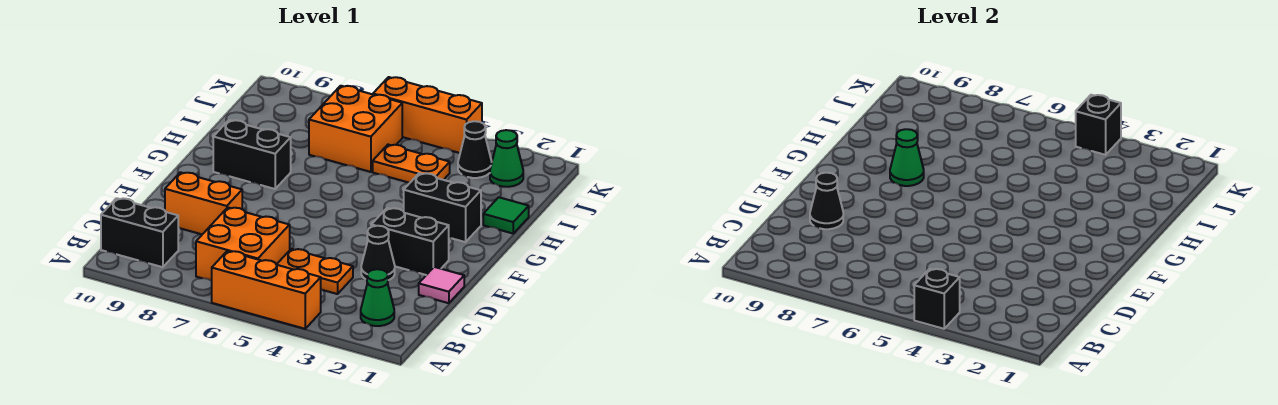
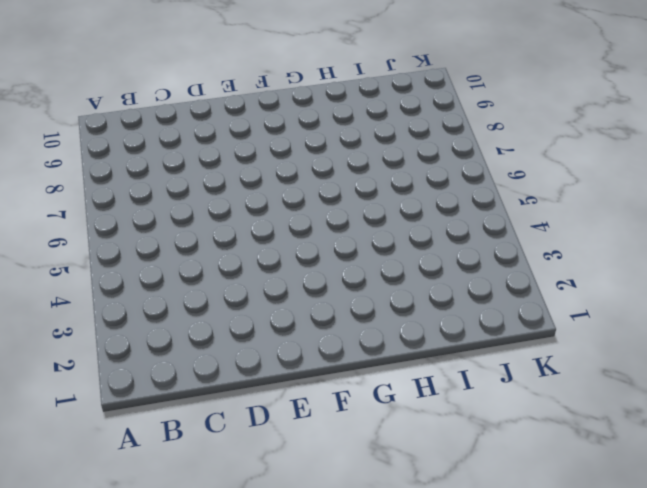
none -> orange brick A4:A6 level 1
none -> green cone B2 level 1
none -> orange brick B6:C7 level 1

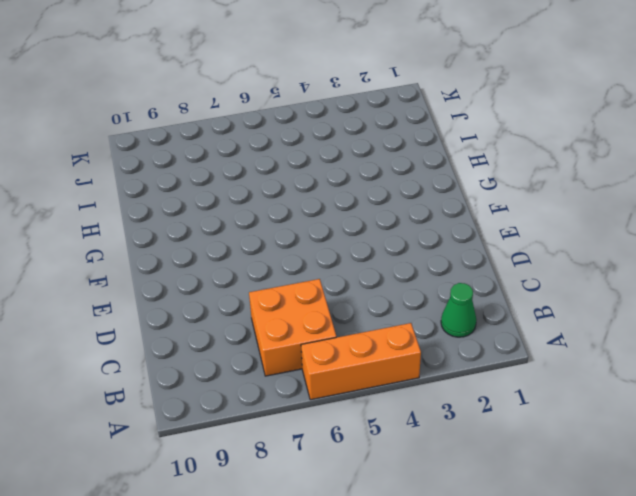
none -> black brick B9:B10 level 1
none -> orange plate C4:C5 level 1
none -> pink tile D1 level 1

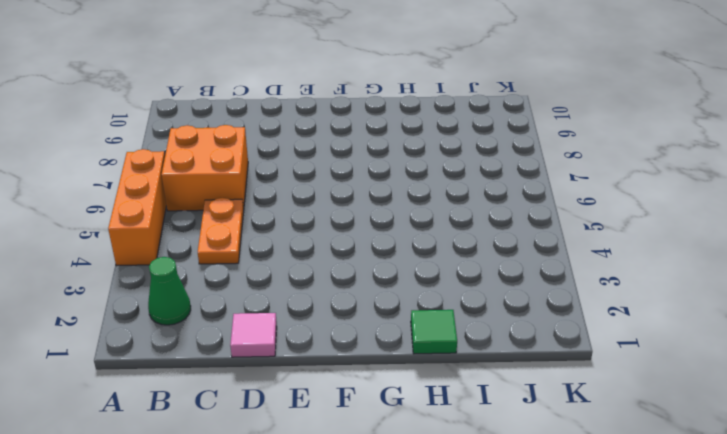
none -> black brick B9:B10 level 1
none -> black cone D3 level 1
none -> orange brick D8:D9 level 1

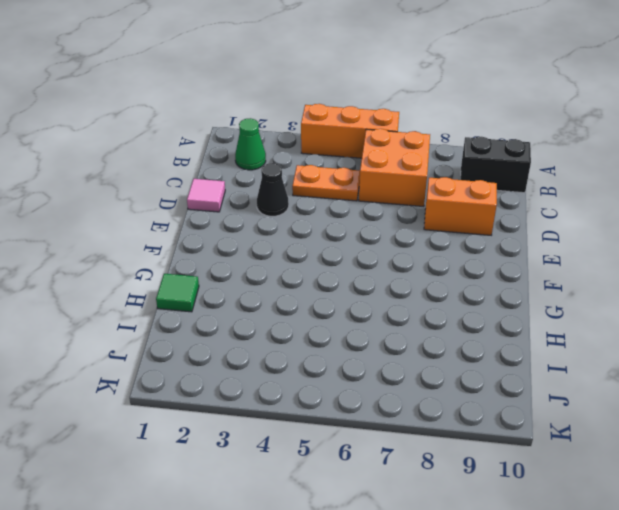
none -> black brick E2:E3 level 1
none -> black brick G2:G3 level 1
none -> black brick G8:G9 level 1

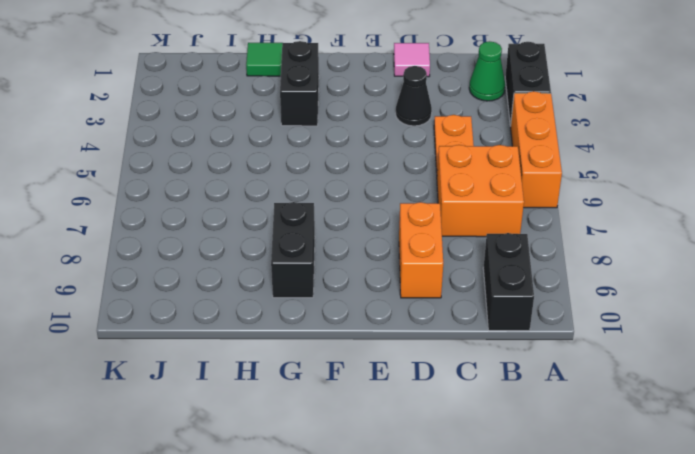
black brick A2:A3 level 1 -> black brick E2:E3 level 1
none -> orange plate I4:I5 level 1
none -> orange brick I6:J7 level 1
none -> green cone J2 level 1

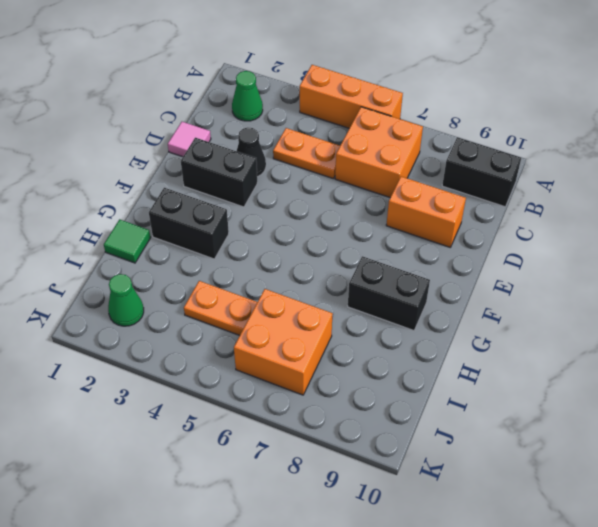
none -> black cone J3 level 1
none -> orange brick K4:K6 level 1
none -> black brick A4 level 2

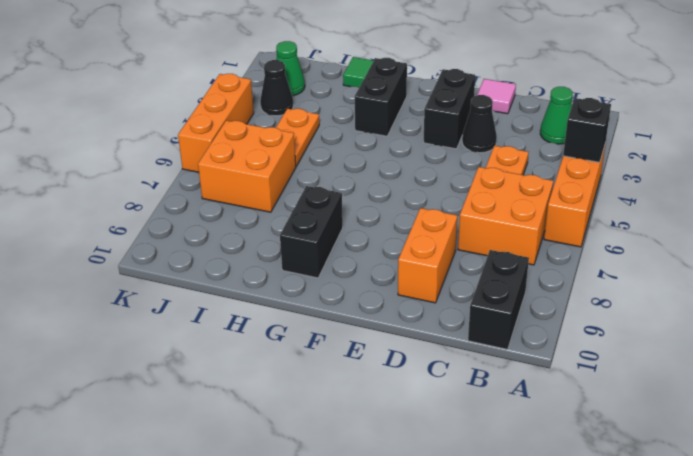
none -> black cone D9 level 2
none -> green cone G8 level 2
none -> black brick K4 level 2

